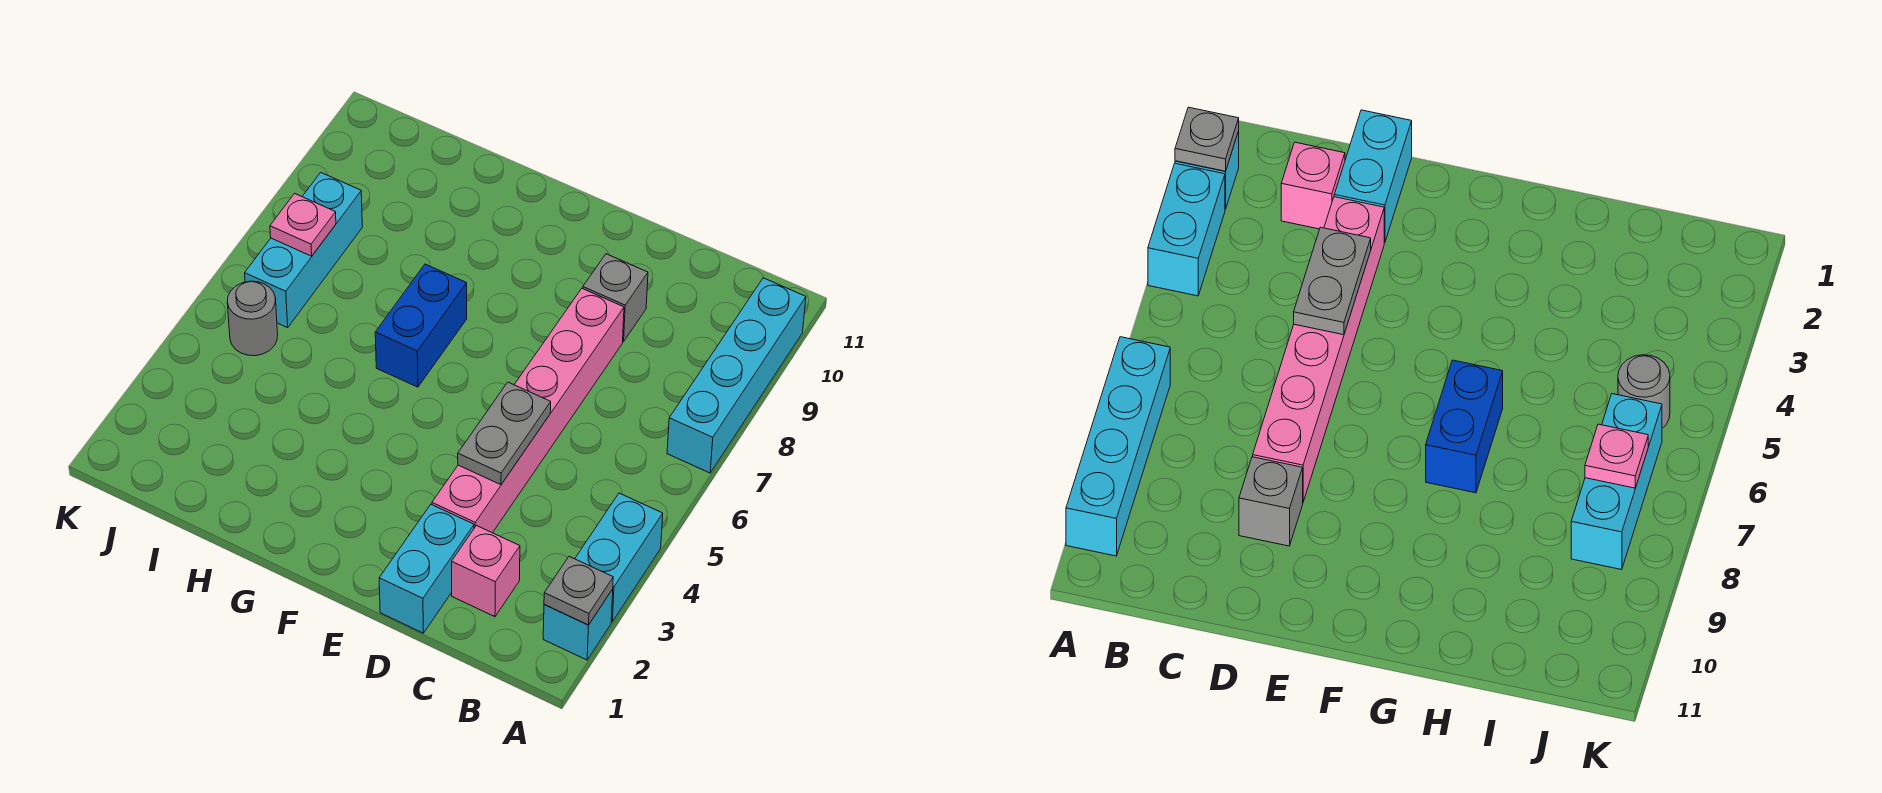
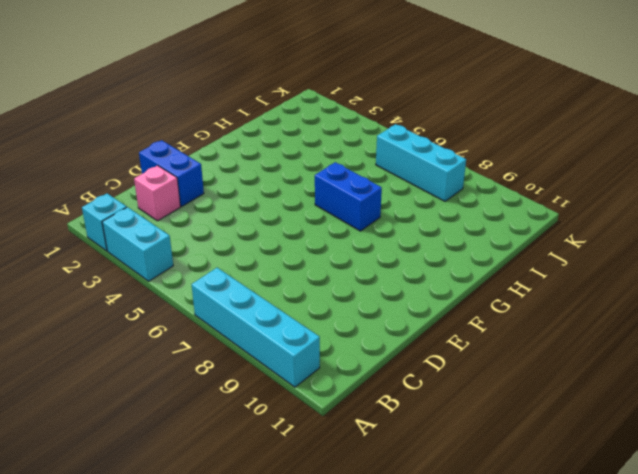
blue brick D1:D2 level 1 -> cyan brick D1:D2 level 1
none -> pink brick D3:D8 level 1
none -> grey brick D9 level 1
none -> grey round brick J5 level 1

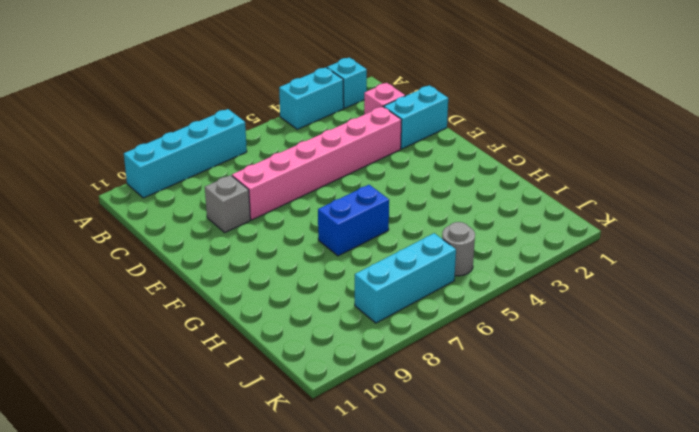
none -> grey plate A2 level 2
none -> grey plate D4:D5 level 2
none -> pink plate J7 level 2

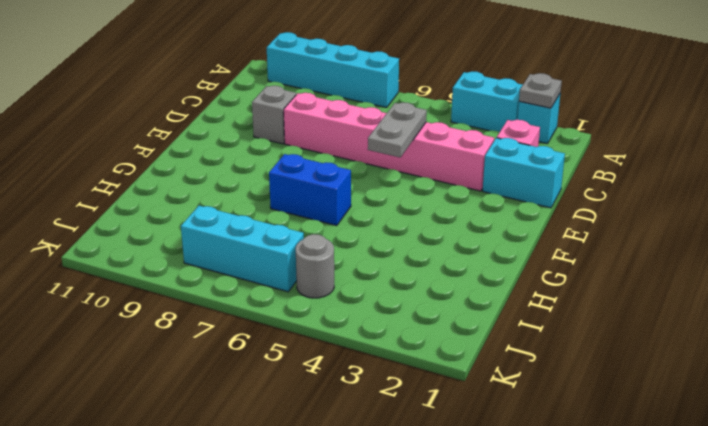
grey plate D5:E5 level 2 -> grey plate D4:D5 level 2
none -> pink plate J7 level 2

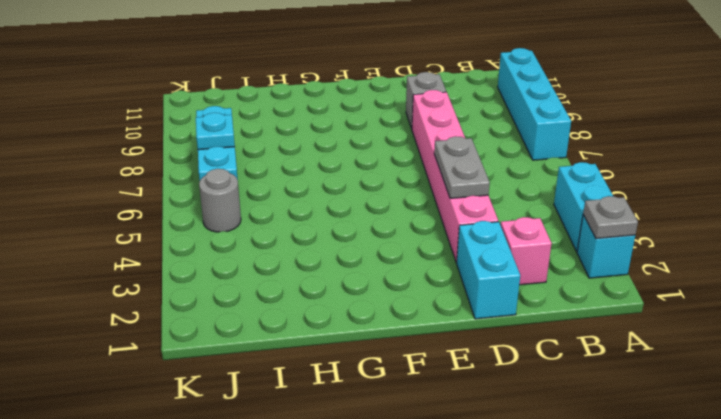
cyan plate J7 level 2 -> pink plate J7 level 2
none -> blue brick G6:G7 level 1

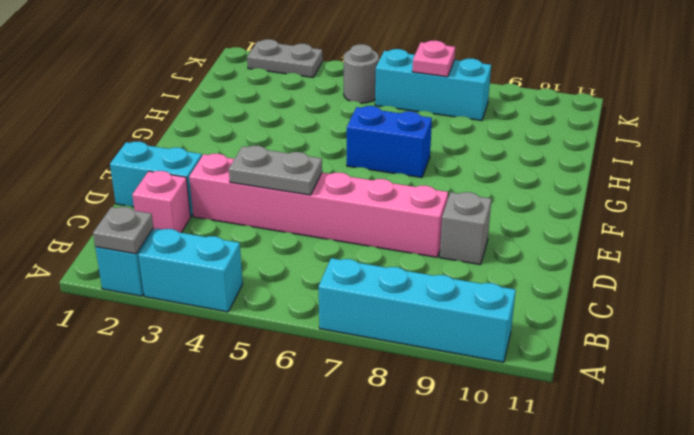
grey plate K2:K3 level 1 -> none

